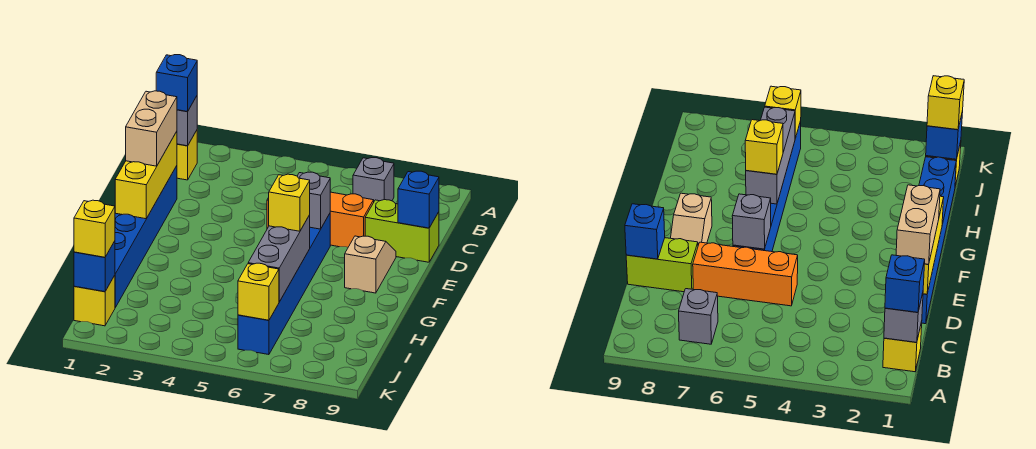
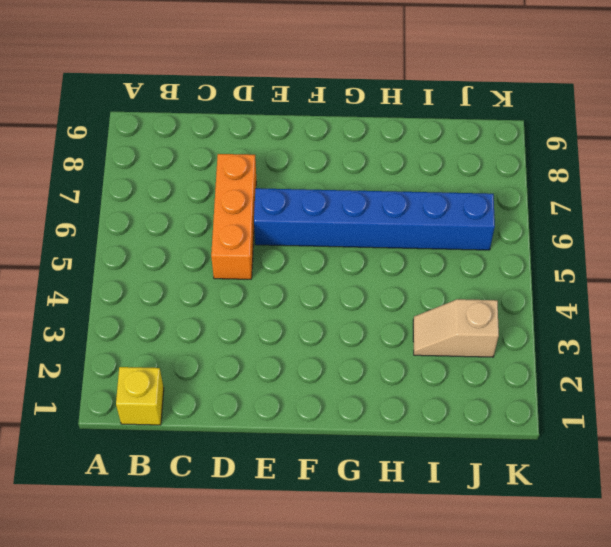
tan slope I3:J3 level 1 top J -> tan slope E8:F8 level 1 top F
none -> grey brick B7 level 1
none -> blue brick D1:I1 level 1
none -> lime brick D8:D9 level 1

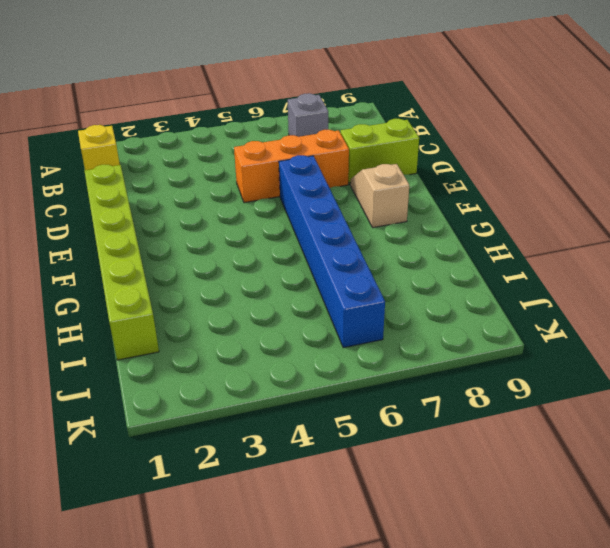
lime brick D1:I1 level 1 -> blue brick D1:I1 level 1
none -> yellow brick J1 level 1
none -> grey brick B1 level 2
none -> yellow brick D1:F1 level 2

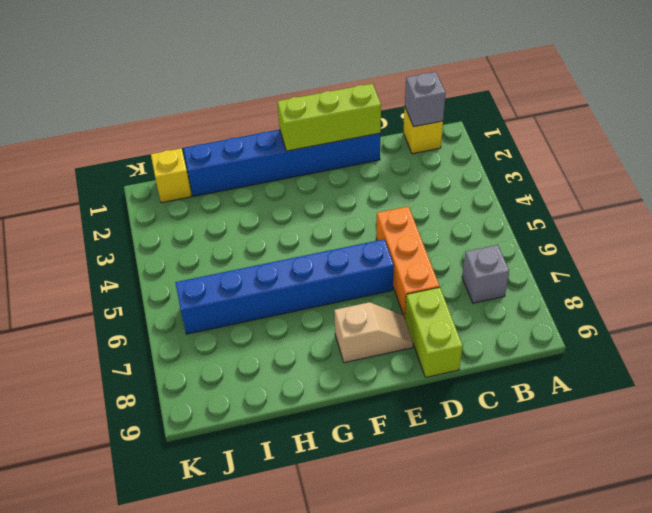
lime brick D1:F1 level 2 -> yellow brick D1:F1 level 2
none -> blue brick D9 level 2
none -> grey brick E6 level 2
none -> grey brick G6:I6 level 2

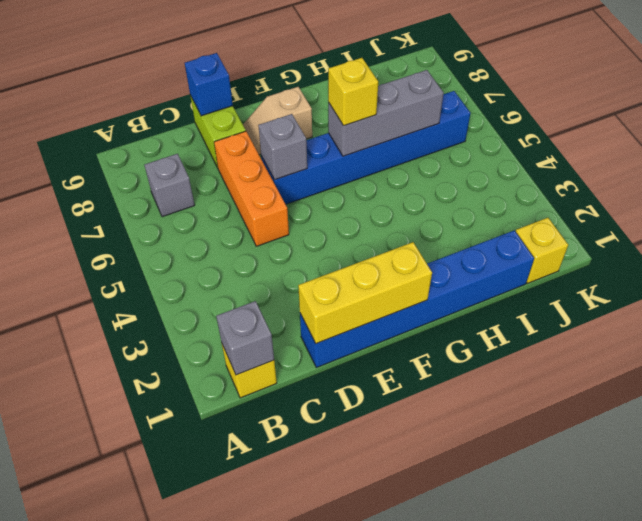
none -> blue brick J1 level 2
none -> yellow brick J6 level 2
none -> blue brick B1 level 3

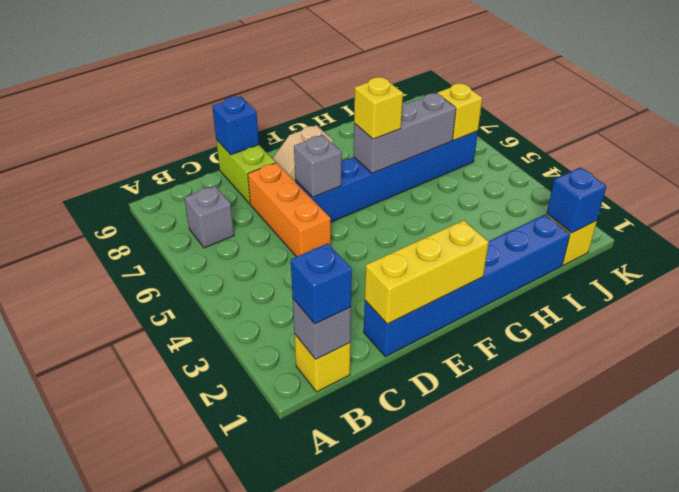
none -> tan brick D1:E1 level 3
none -> yellow brick J1 level 3

